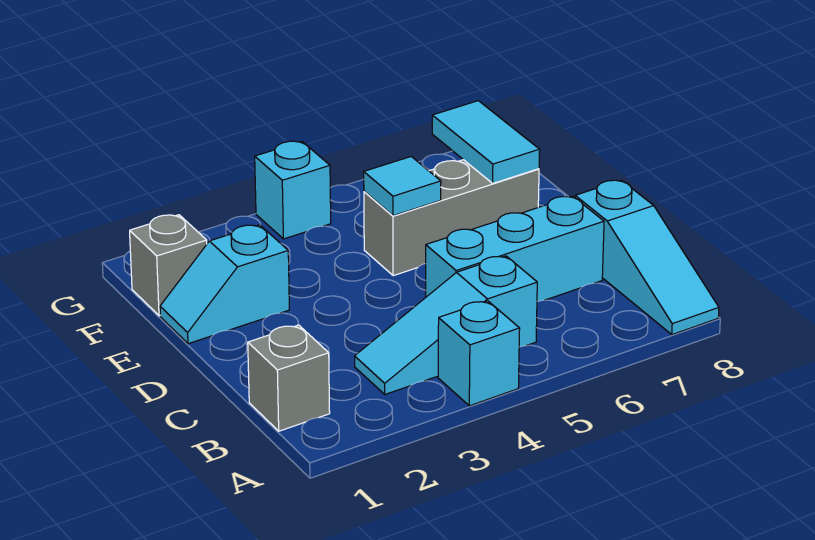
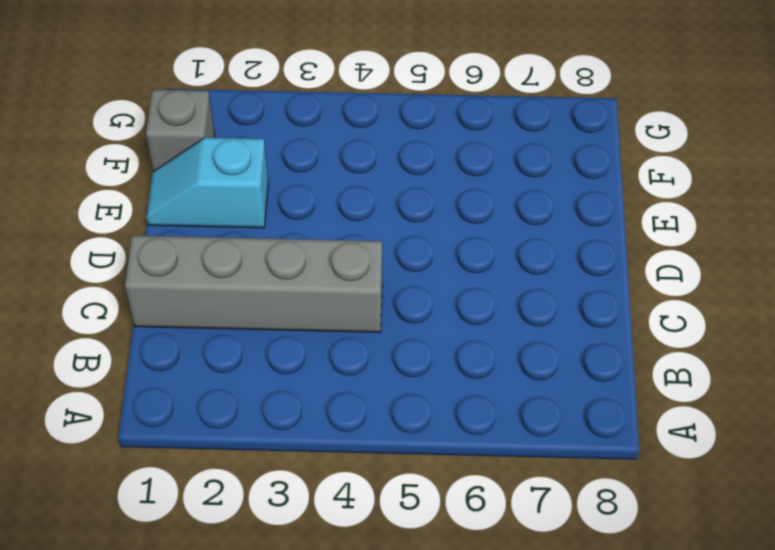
grey brick C1:C4 level 1 -> none
none -> cyan brick A4 level 1
none -> cyan slope A8:C8 level 1 top C

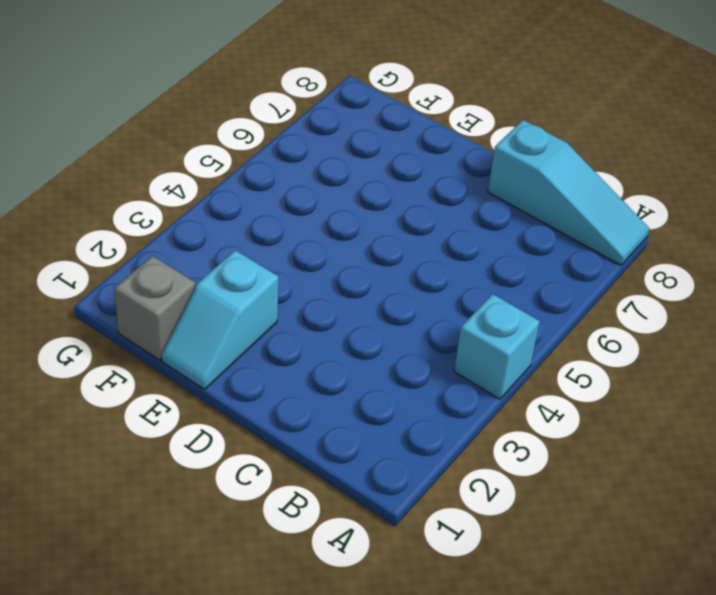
none -> grey brick B1 level 1
none -> cyan slope B3:B5 level 1 top 5

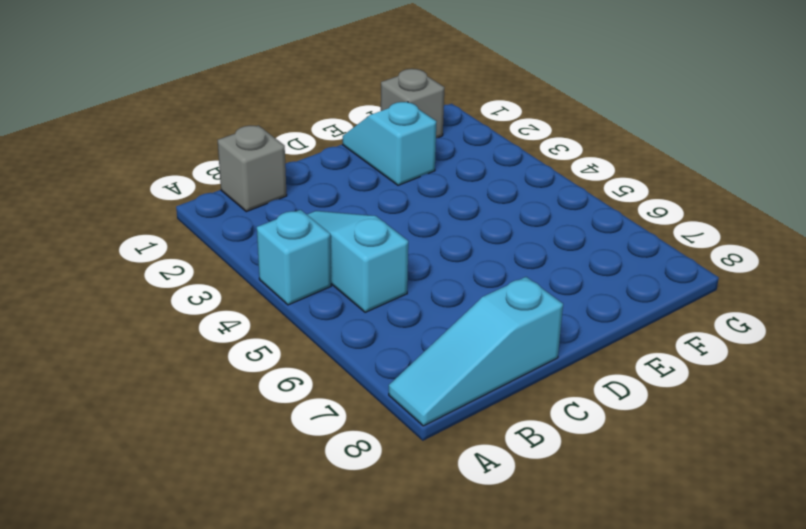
none -> cyan brick C5:C7 level 1
none -> grey brick E5:E7 level 1

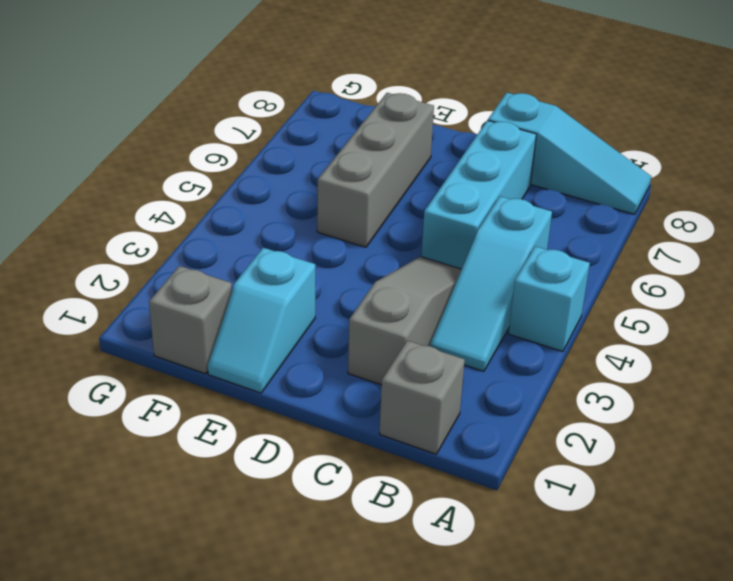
grey slope C2:C4 level 1 top 2 -> none
none -> cyan brick G4 level 1
none -> cyan tile E5 level 2

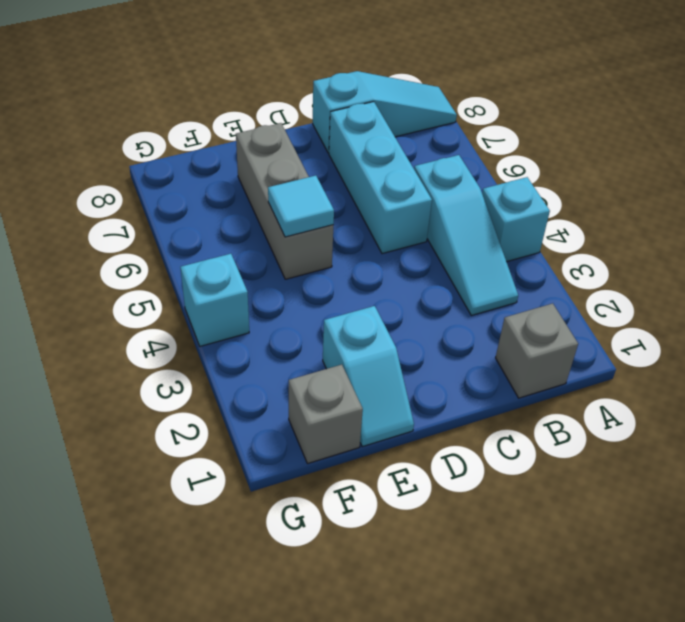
none -> cyan tile E7:F7 level 2

